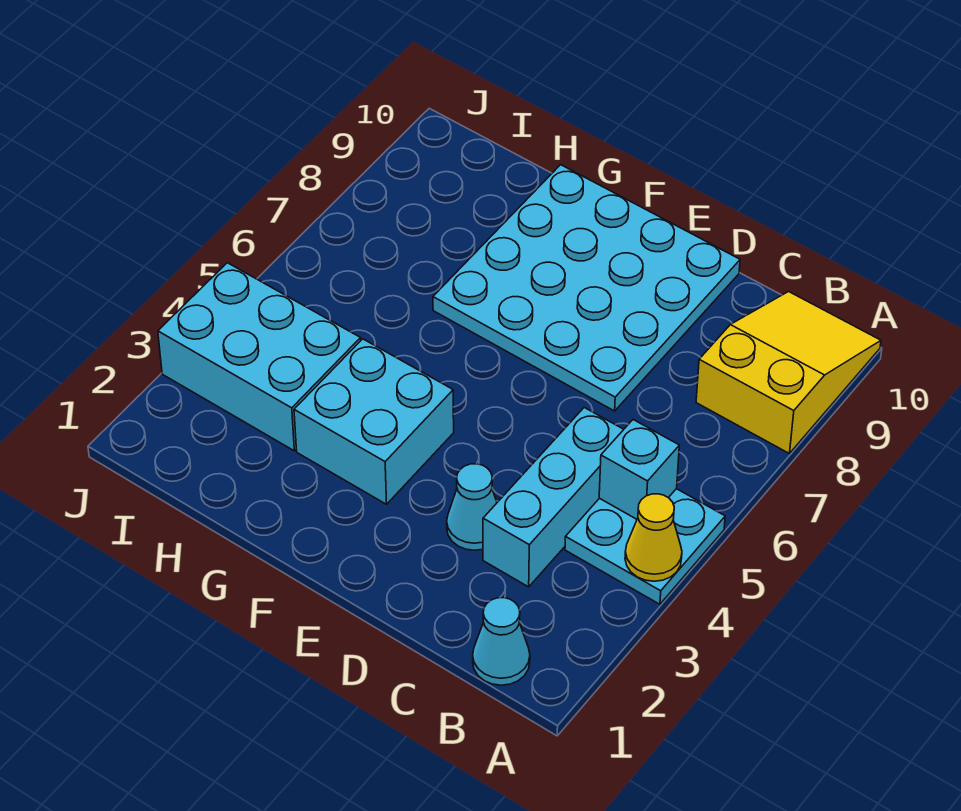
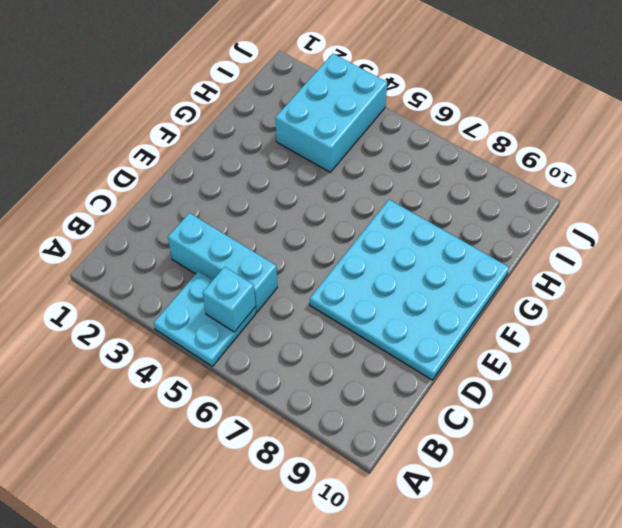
none -> yellow slope A8:B10 level 1 top 8
none -> cyan cone B1 level 1

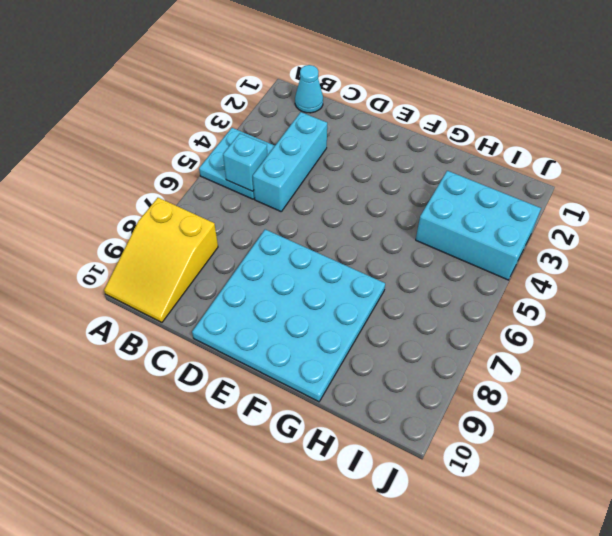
none -> cyan cone D3 level 1
none -> cyan brick F3:G4 level 1

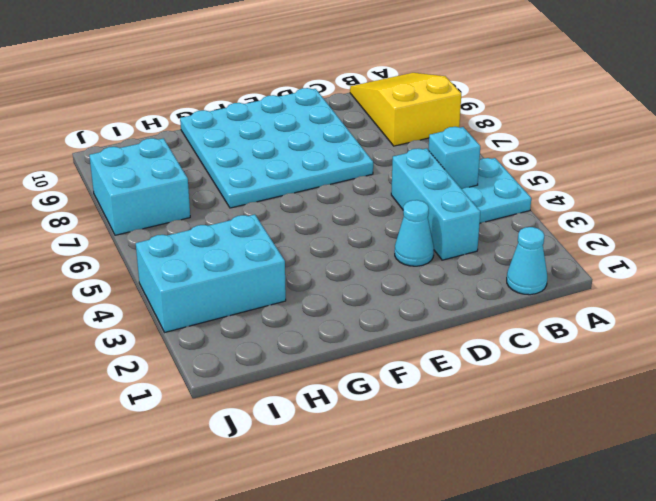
cyan brick I7:J8 level 1 -> cyan brick F3:G4 level 1
none -> yellow cone A4 level 2

